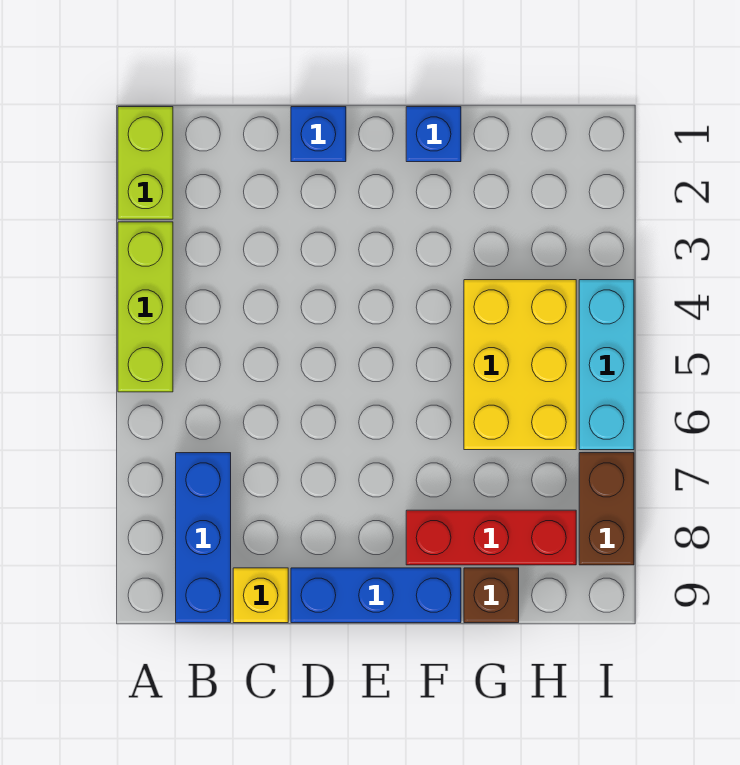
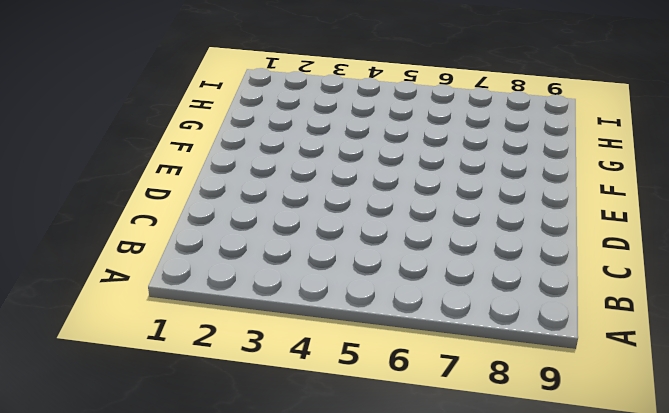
none -> lime brick A1:A2 level 1
none -> lime brick A3:A5 level 1
none -> blue brick B7:B9 level 1

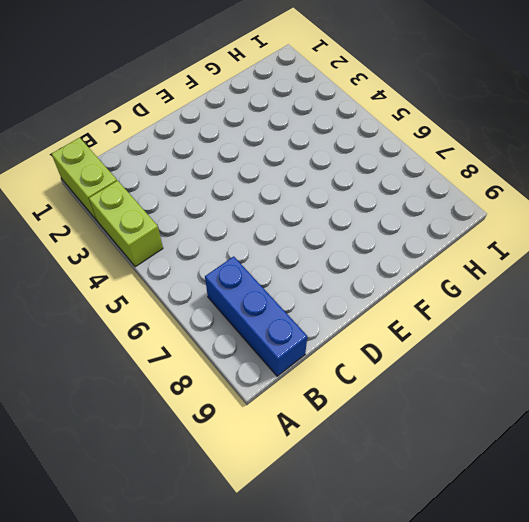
lime brick A3:A4 level 1 -> lime brick A3:A5 level 1
none -> yellow brick C9 level 1
none -> blue brick D1 level 1
none -> blue brick D9:F9 level 1

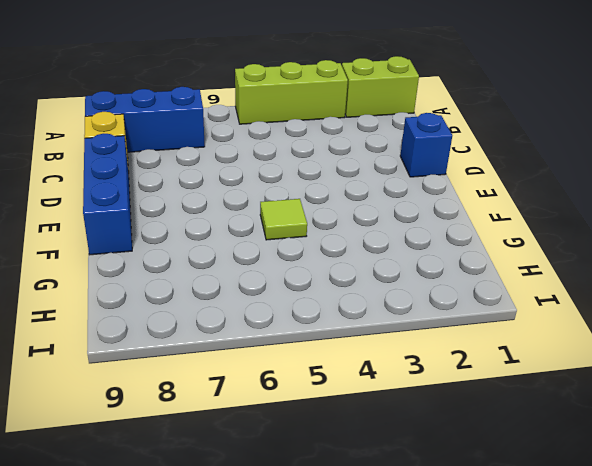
lime tile F5 level 1 -> none
none -> blue brick F1 level 1
none -> red brick F8:H8 level 1
none -> yellow brick G4:H6 level 1

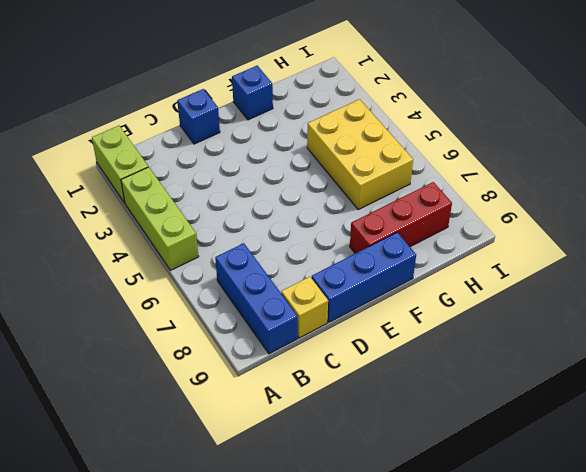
none -> brown brick G9 level 1
none -> cyan brick I4:I6 level 1
none -> brown brick I7:I8 level 1

